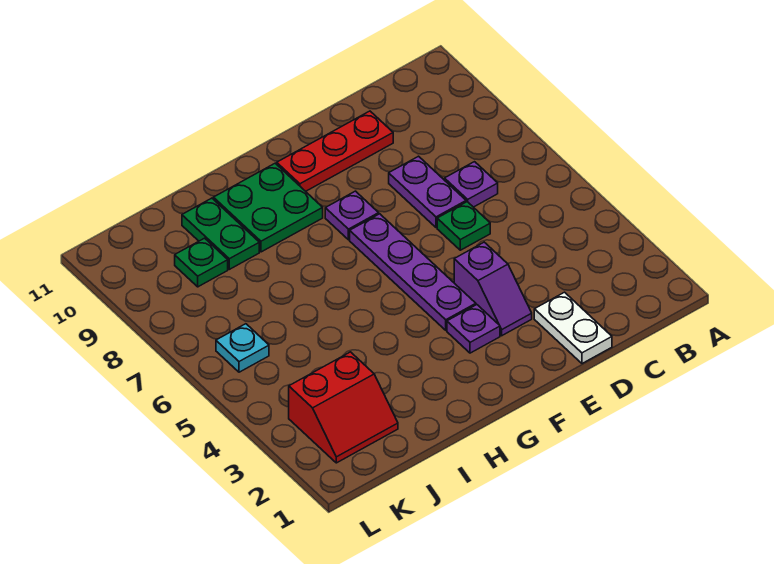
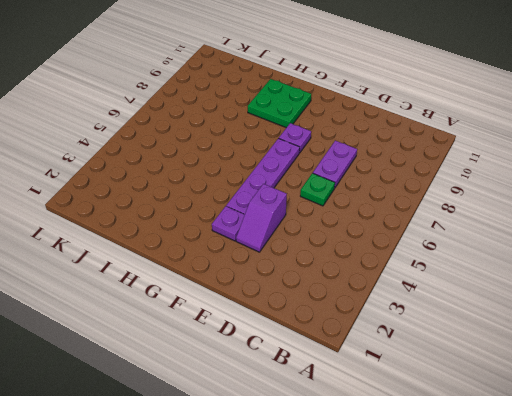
none -> purple plate C7 level 1
none -> white plate D1:D2 level 1
none -> red plate D10:F10 level 1

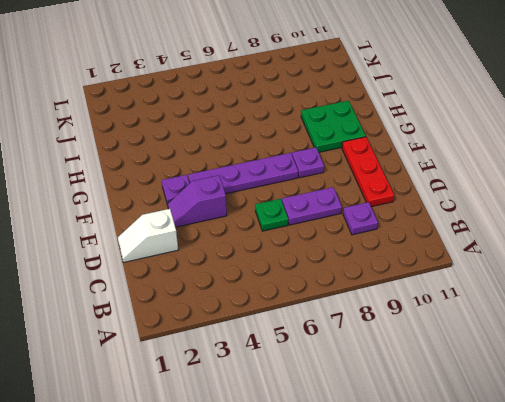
purple plate C9 level 1 -> purple plate C7 level 1
white slope D1:D2 level 1 top 2 -> white plate D1:D2 level 1
none -> green plate I9:I10 level 1
none -> red slope J2:K3 level 1 top 3
none -> green plate J9 level 1

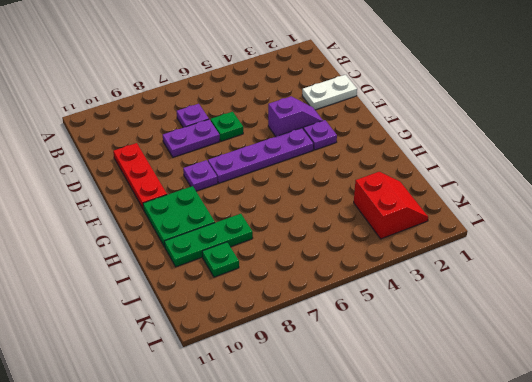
green plate I8:I10 level 1 -> green plate I9:I10 level 1
none -> cyan plate K6 level 1

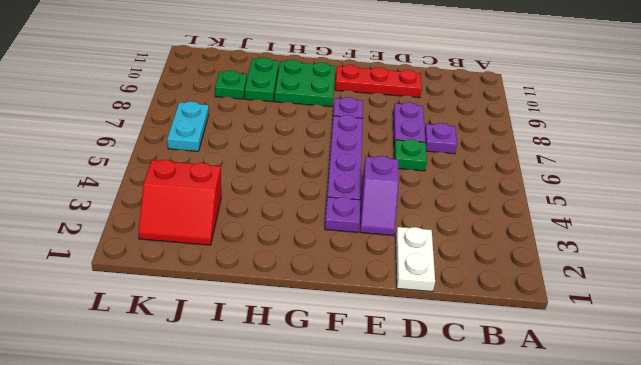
cyan plate K6:K7 level 1 -> cyan plate K6 level 1

